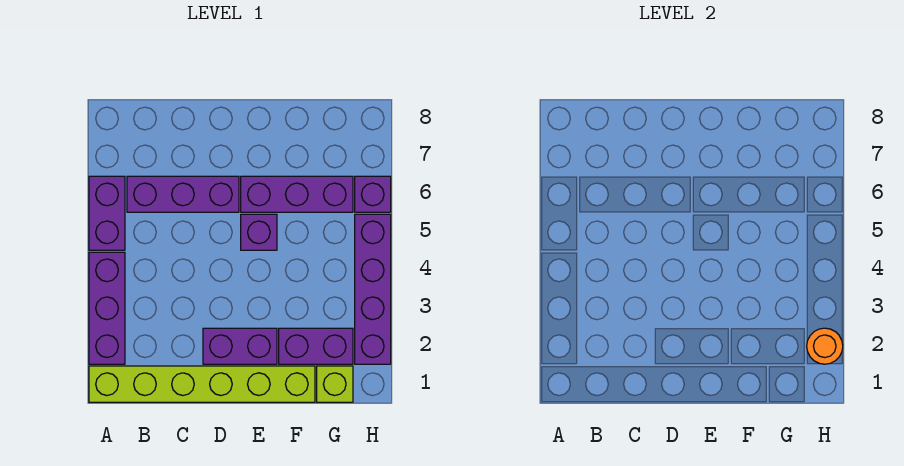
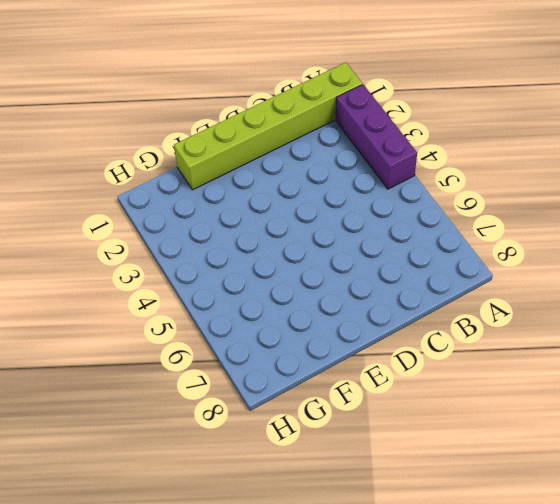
none -> purple brick A5:A6 level 1
none -> purple brick B6:D6 level 1
none -> purple brick D2:E2 level 1

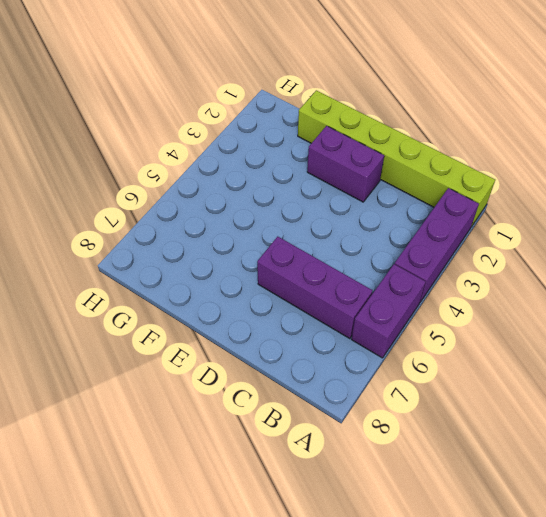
none -> purple brick E5 level 1
none -> purple brick E6:G6 level 1
none -> purple brick F2:G2 level 1

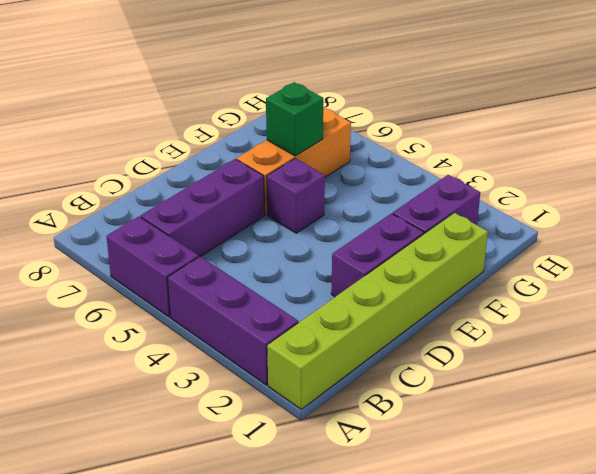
orange brick E6:G6 level 1 -> purple brick E6:G6 level 1
green brick F6 level 2 -> none
none -> lime brick G1 level 1
none -> purple brick H2:H5 level 1
none -> purple brick H6 level 1

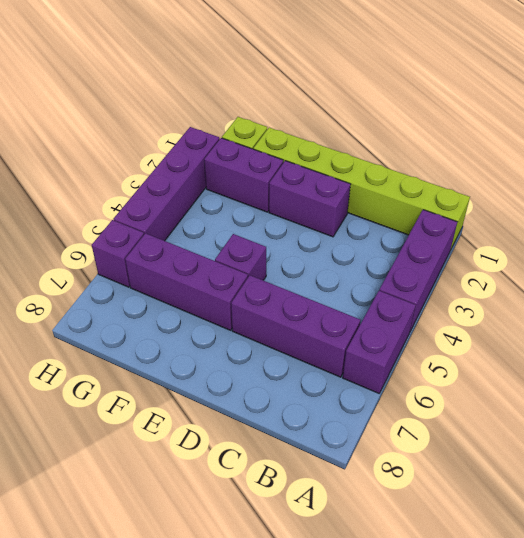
none -> orange round brick H2 level 2

